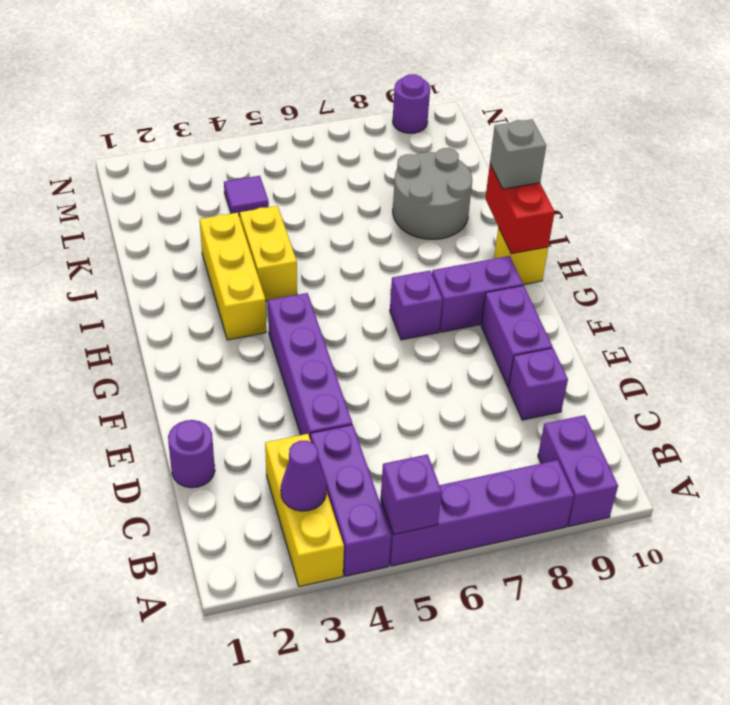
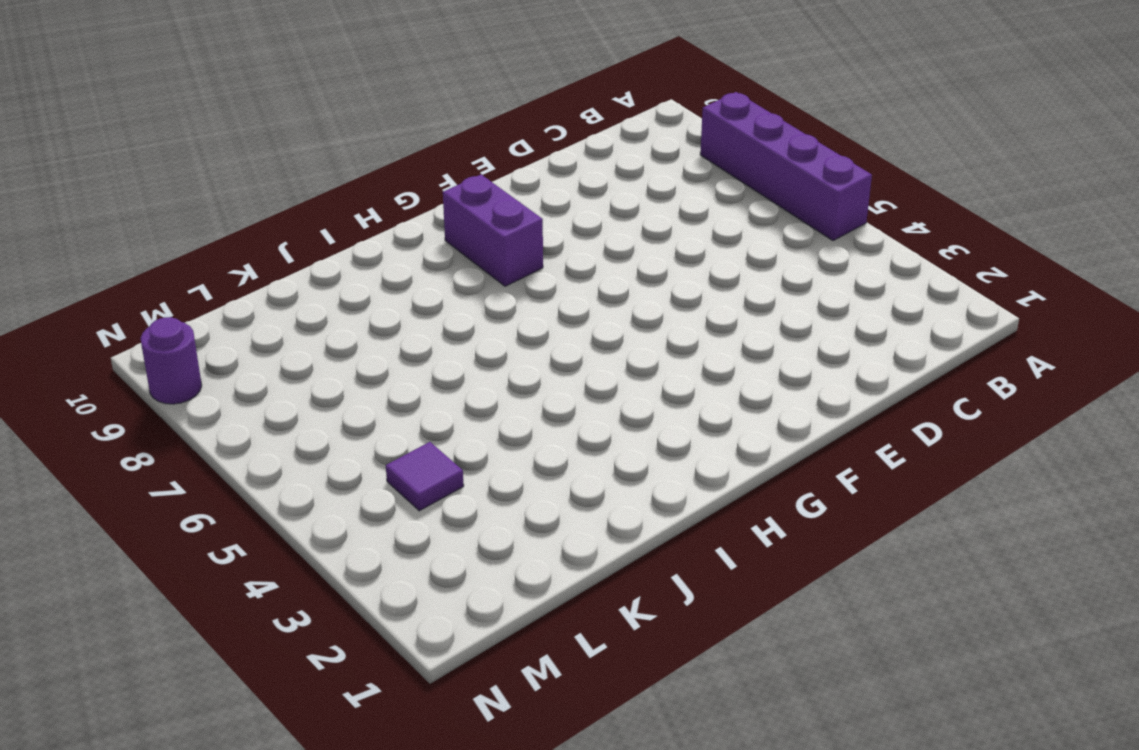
none -> yellow brick A3:C3 level 1
none -> purple brick A4:C4 level 1
none -> purple brick A9:B9 level 1

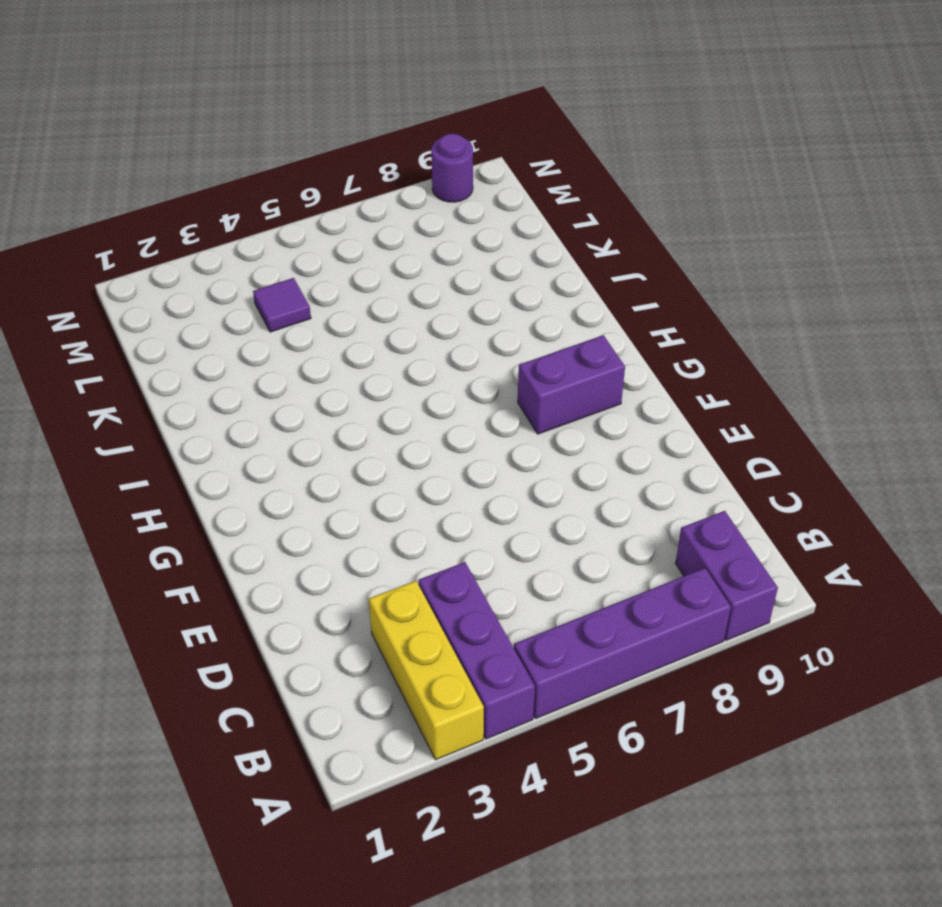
none -> purple round brick D1 level 1
none -> purple brick D4:G4 level 1
none -> purple brick D9 level 1

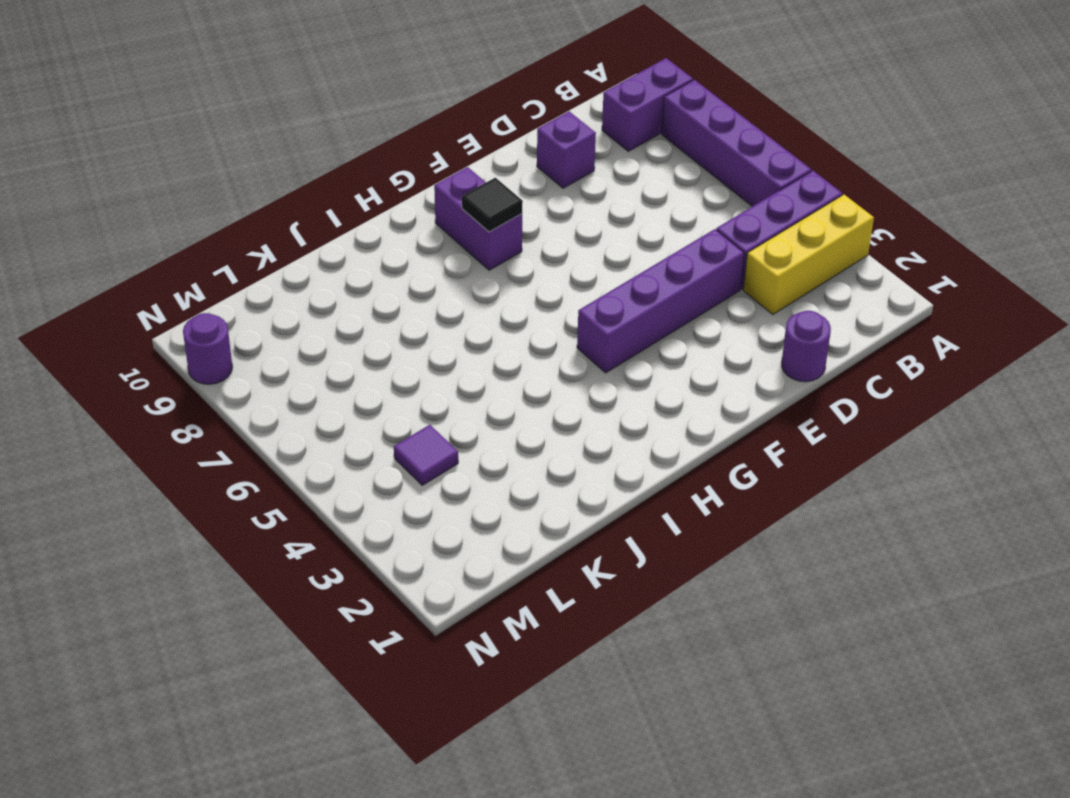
black tile G8 level 2 -> none
none -> purple brick E9:F9 level 1
none -> purple brick G7 level 1
none -> yellow brick H3:J3 level 1

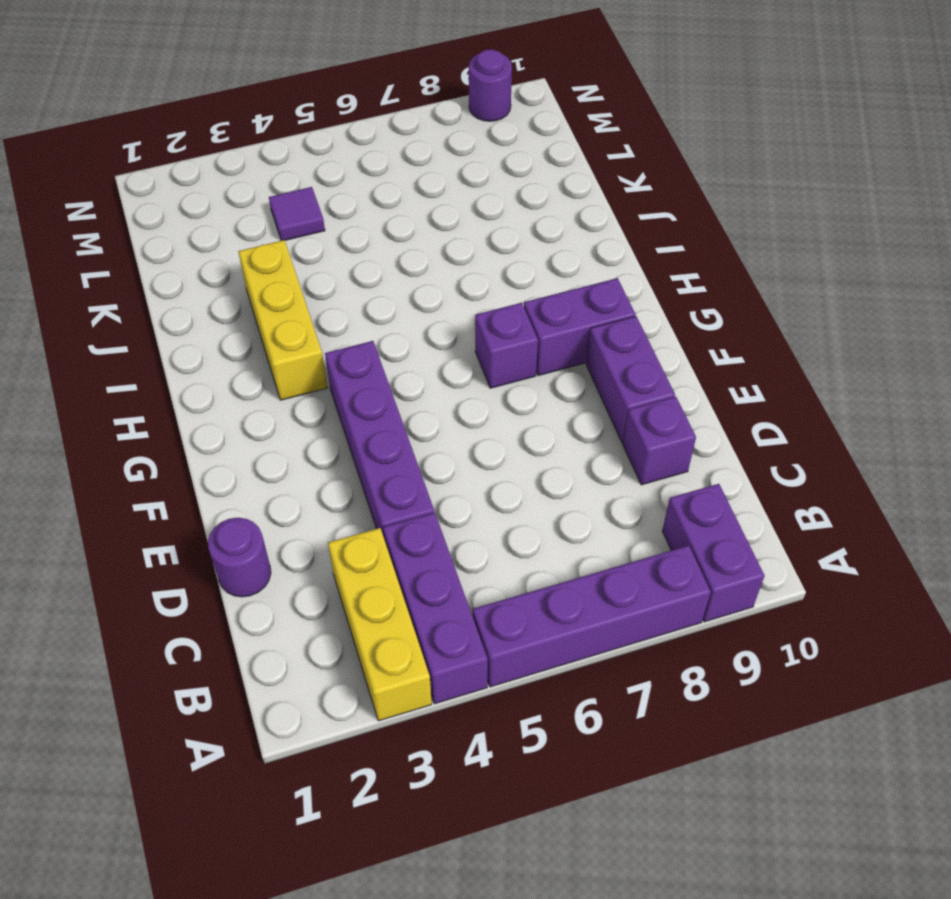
none -> yellow brick H10 level 1
none -> yellow brick I4:J4 level 1
none -> grey round brick J8:K9 level 1

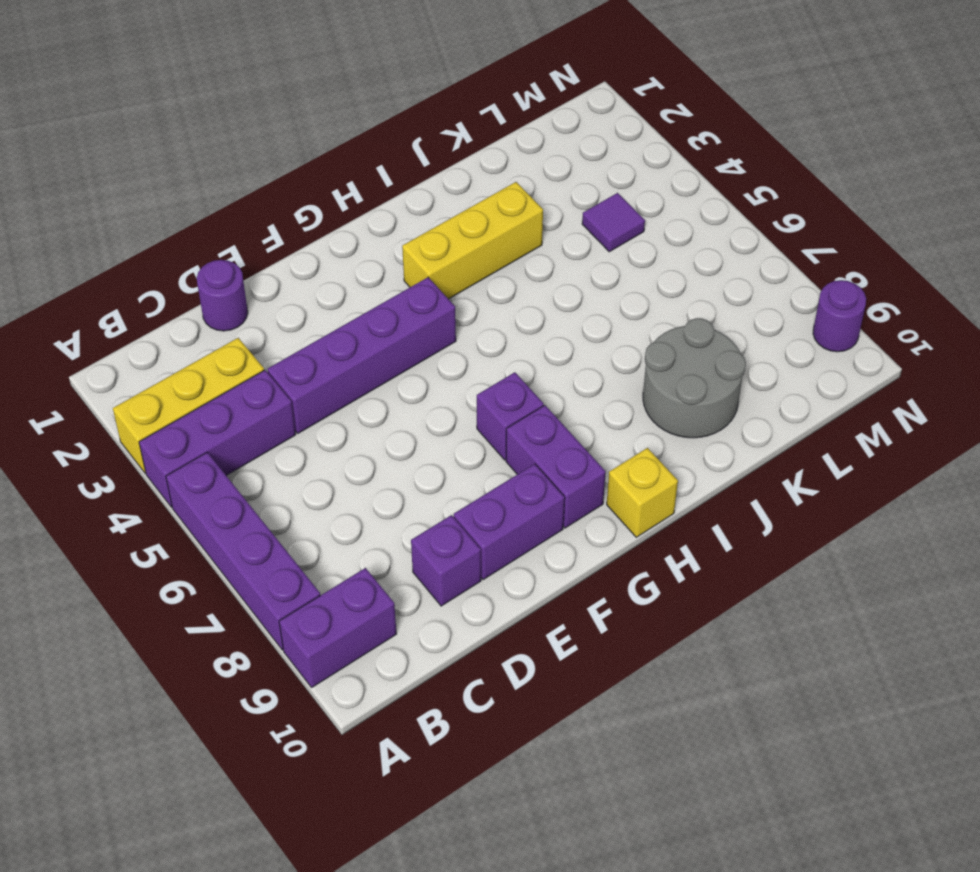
none -> yellow brick I4:J4 level 1
none -> purple brick A5 level 2
none -> purple cone B3 level 2

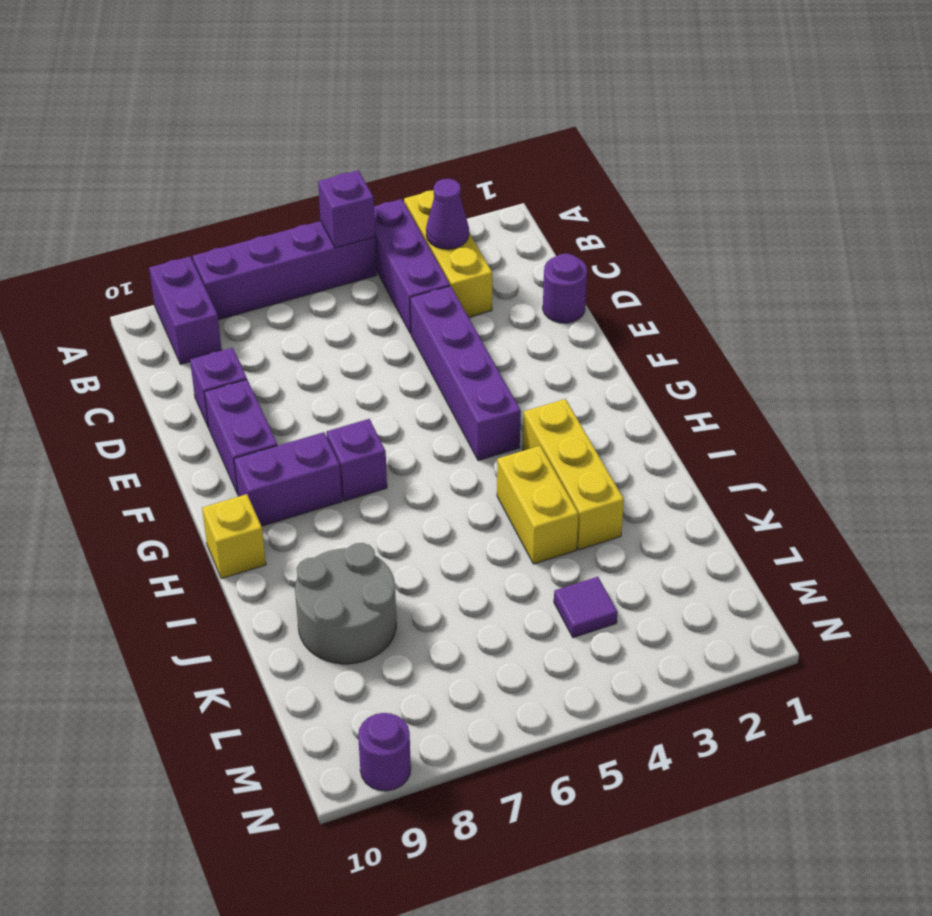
none -> red brick H10:I10 level 2
none -> grey brick I10 level 3

